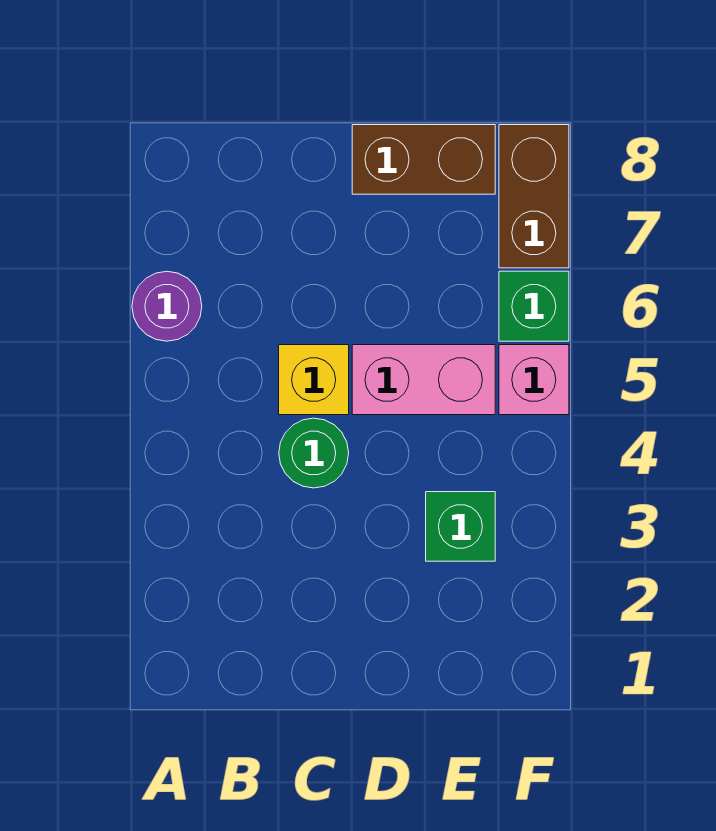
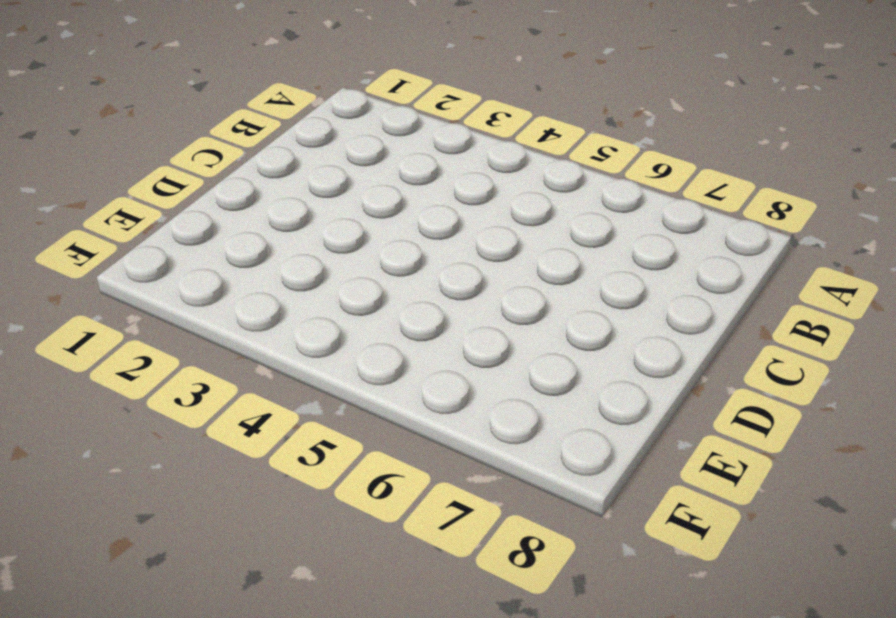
none -> purple round brick A6 level 1
none -> green round brick C4 level 1

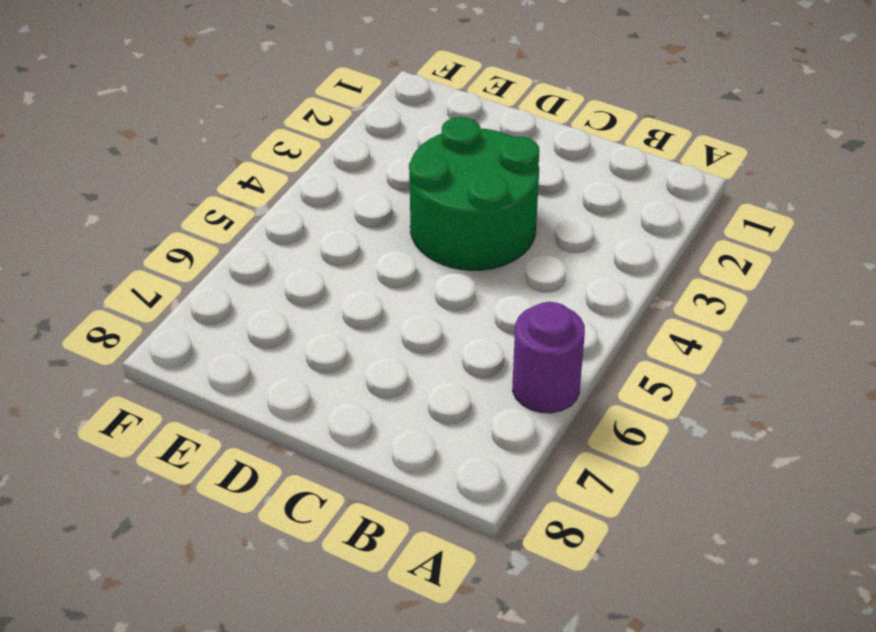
green round brick C3:D4 level 1 -> green round brick C4 level 1
none -> yellow brick C5 level 1
none -> pink brick D5:E5 level 1

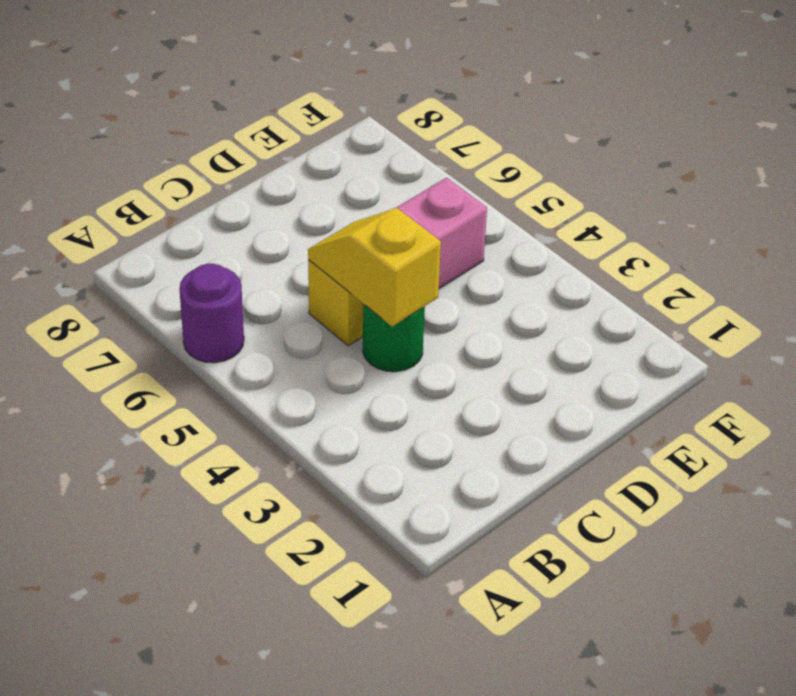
yellow slope C4:C5 level 2 top 4 -> none
none -> brown brick D8:E8 level 1
none -> green brick E3 level 1

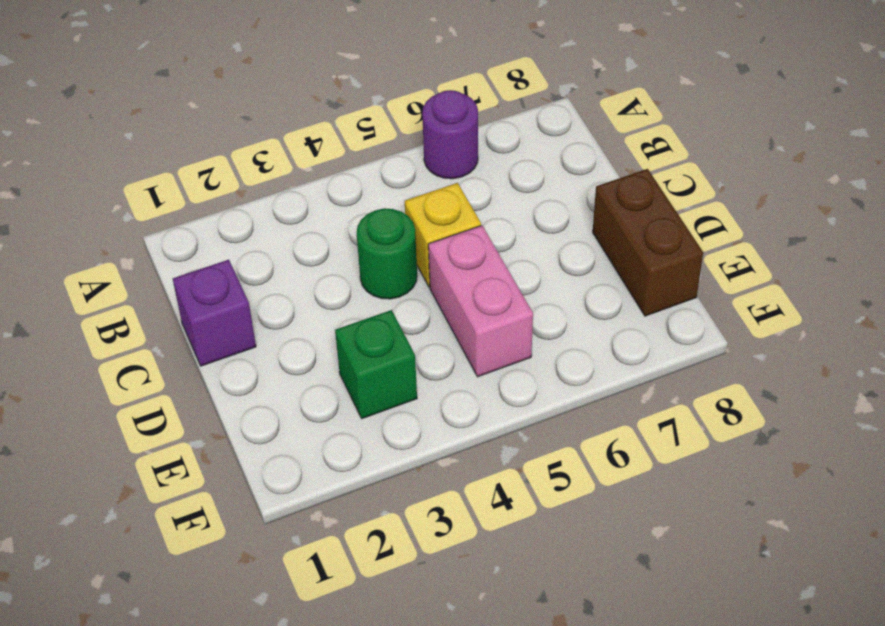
purple brick C1 level 1 -> none
none -> pink brick F5 level 1
none -> green brick F6 level 1

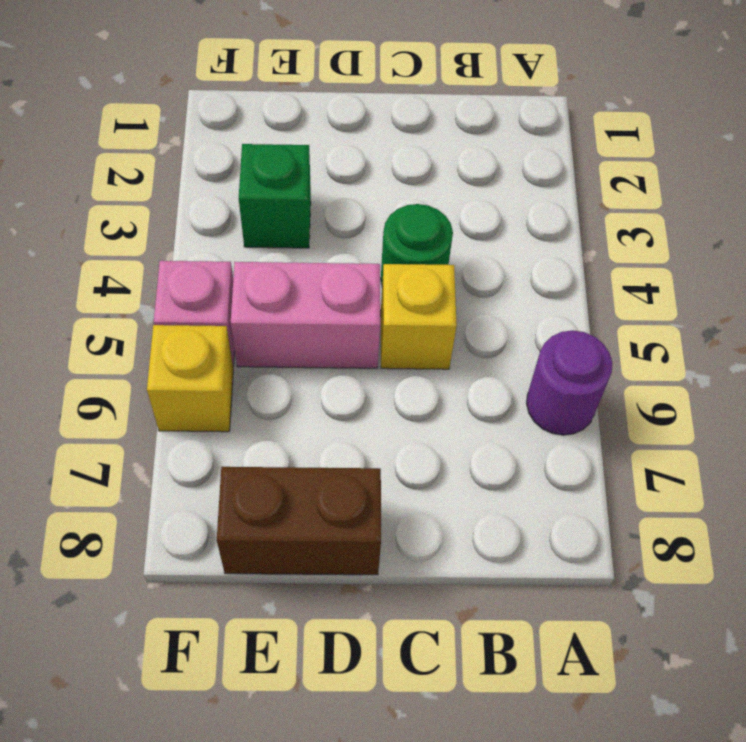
yellow brick F6 level 1 -> green brick F6 level 1
none -> brown brick F7:F8 level 1

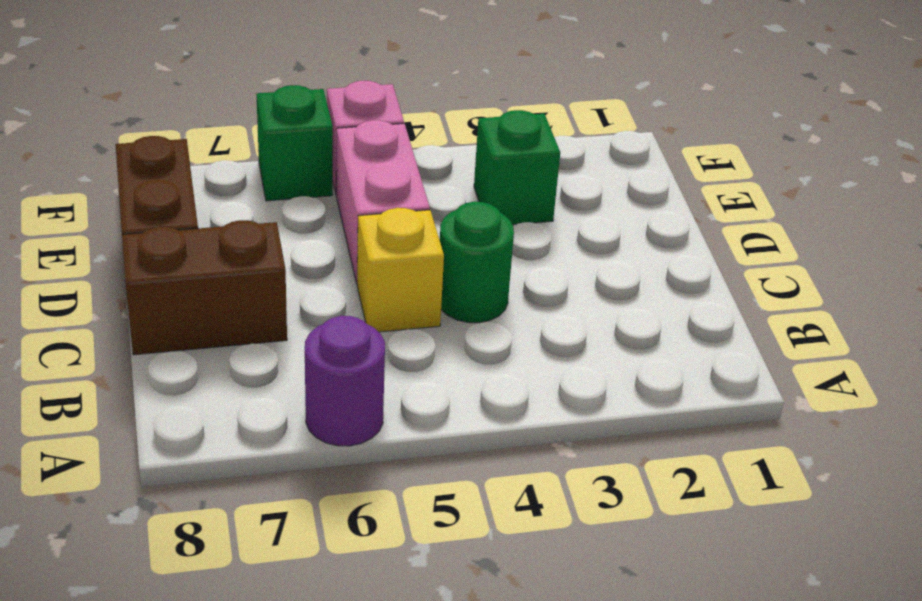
brown brick C7:C8 level 1 -> brown brick F7:F8 level 1

